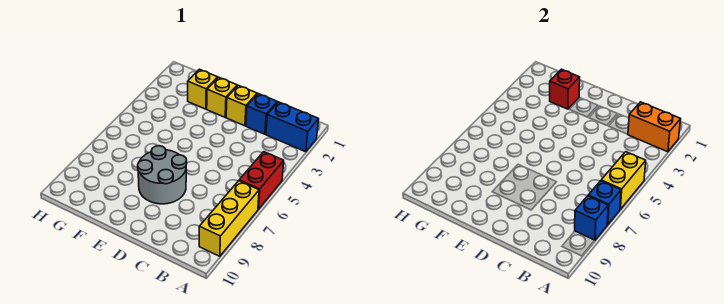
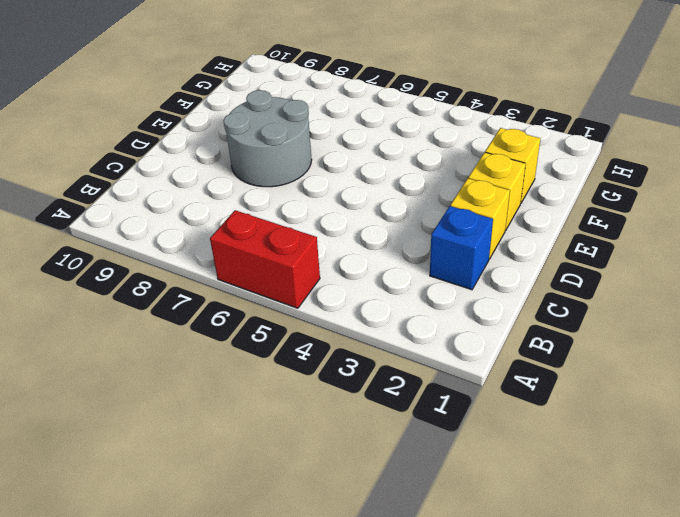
none -> blue brick A2:B2 level 1
none -> yellow brick A7:A9 level 1
none -> orange brick A2:B2 level 2

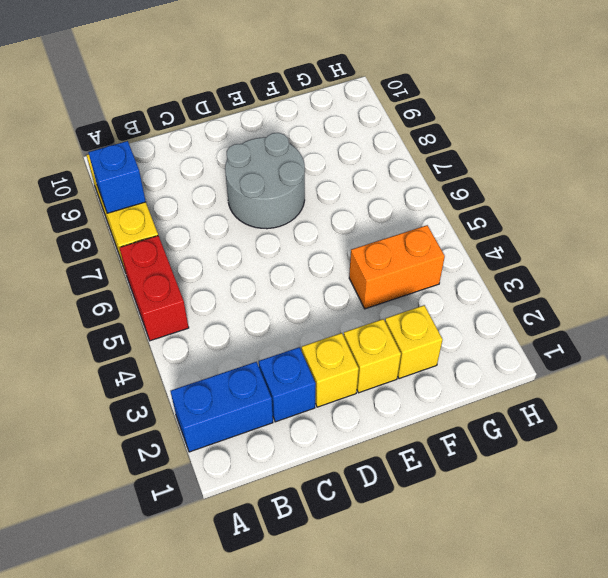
orange brick F4:G4 level 1 -> orange brick A2:B2 level 2
none -> yellow brick A5:A6 level 2
none -> blue brick A7 level 2
none -> red brick F2 level 2

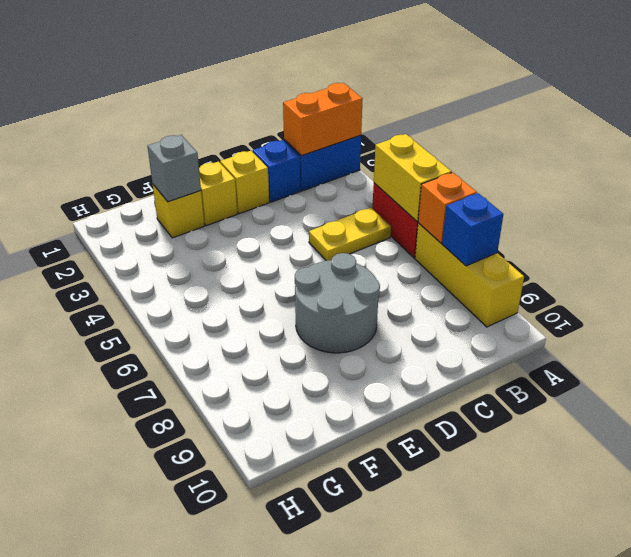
orange brick A7 level 2 -> blue brick A7 level 2
yellow plate B5:C5 level 1 -> none
grey brick F2 level 2 -> red brick F2 level 2

